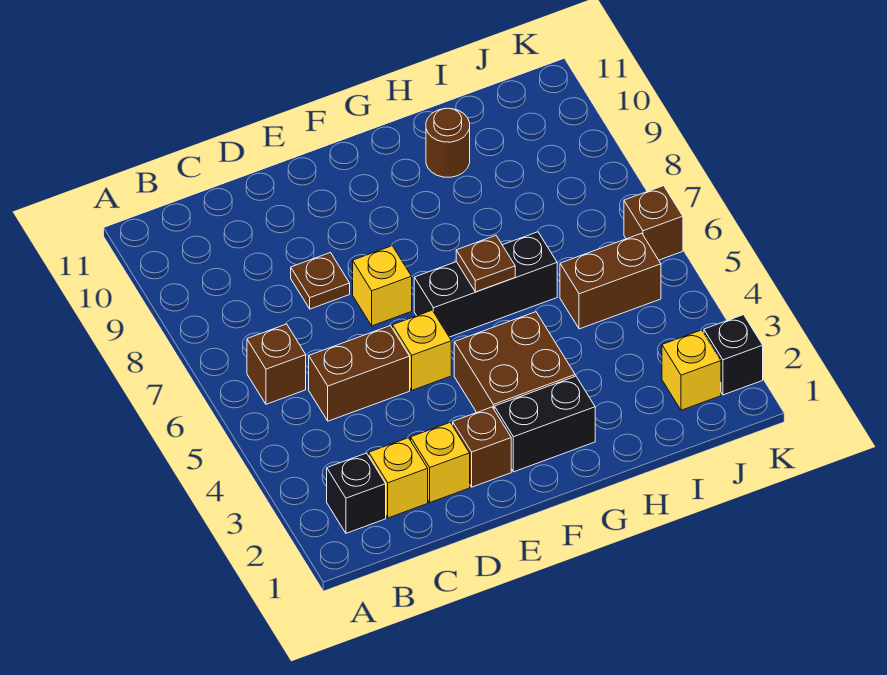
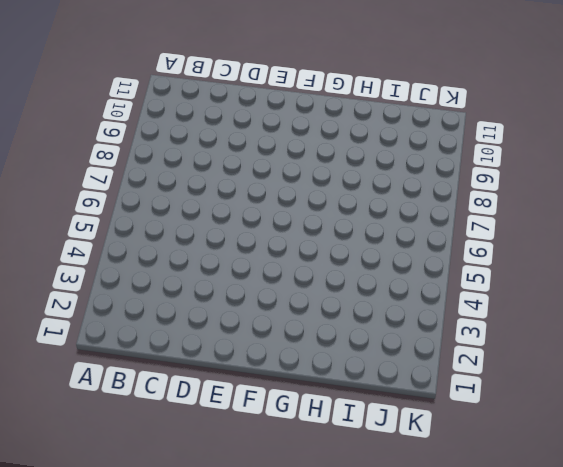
none -> black brick B2 level 1
none -> brown brick B6 level 1
none -> yellow brick C2 level 1

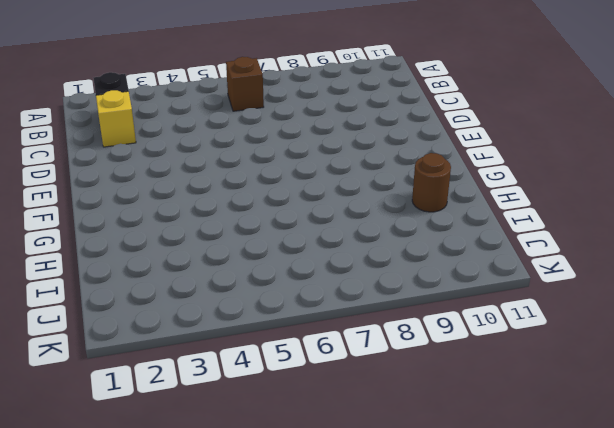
none -> brown brick C5:D5 level 1
none -> yellow brick D2 level 1
none -> brown plate D8 level 1

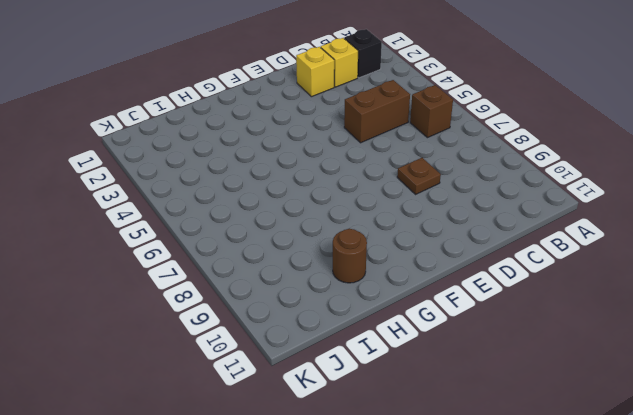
none -> brown brick E2 level 1
none -> yellow brick E5 level 1
none -> yellow brick E7 level 1

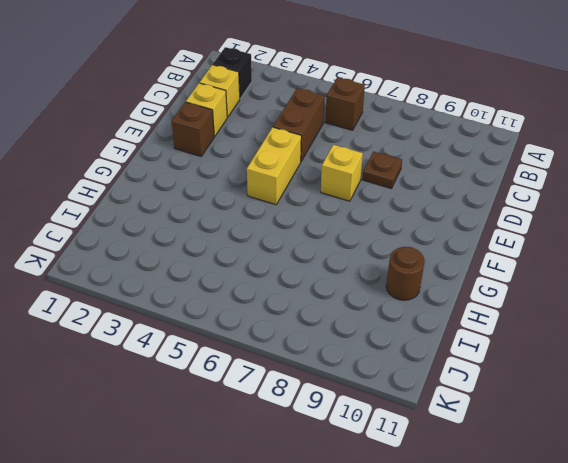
yellow brick E5:F5 level 1 -> yellow brick E5 level 1
none -> black brick F2:G2 level 1
none -> brown brick F3:G4 level 1
none -> black brick F6:H6 level 1

